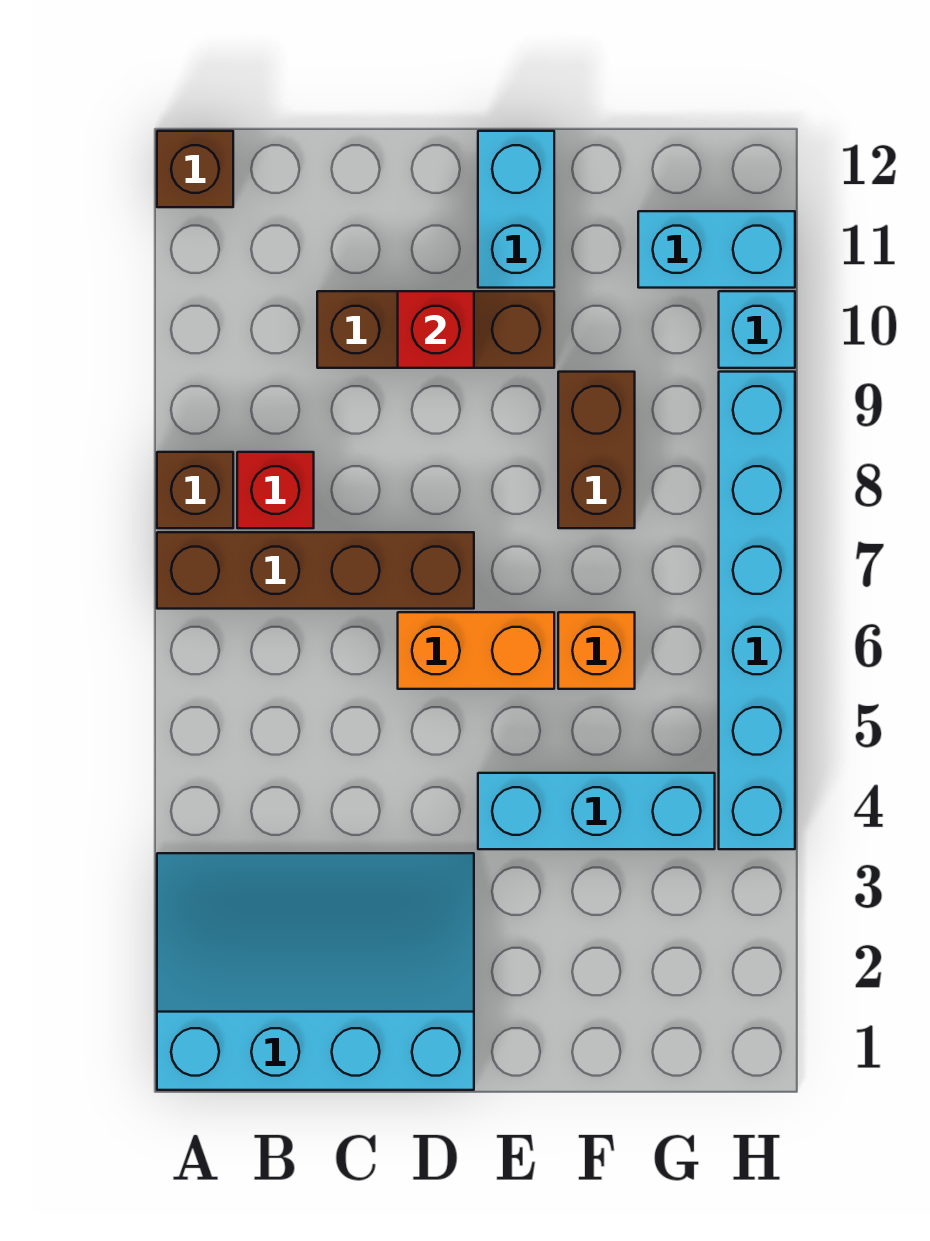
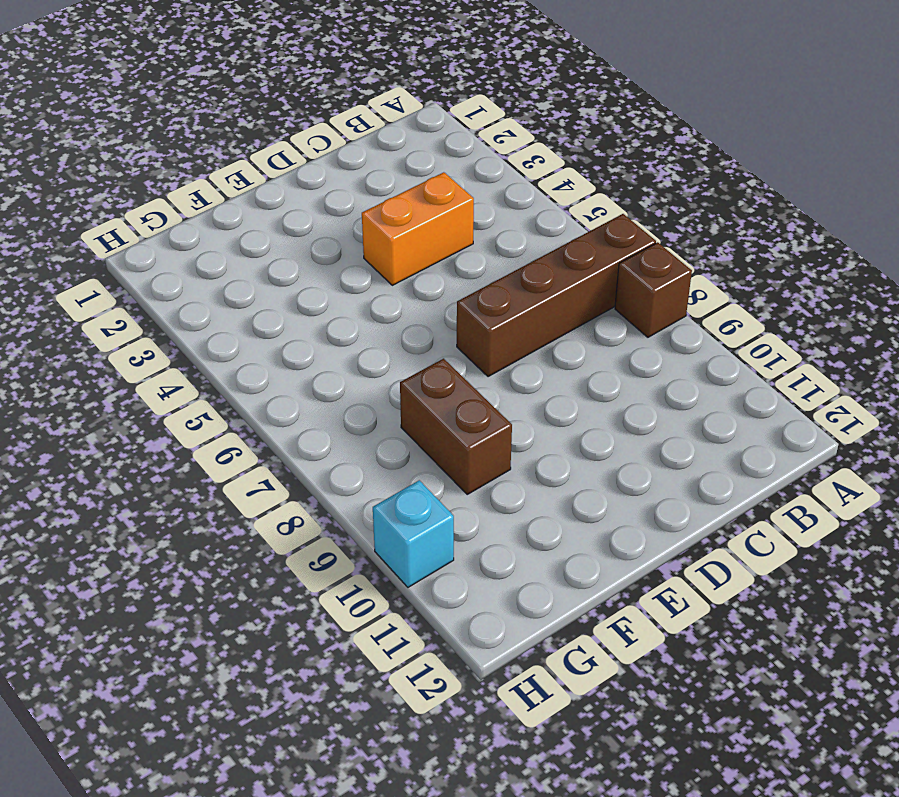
orange brick C4:D4 level 1 -> orange brick D6:E6 level 1
none -> cyan slope A1:D3 level 1 top 1
none -> brown brick A12 level 1
none -> red brick B8 level 1

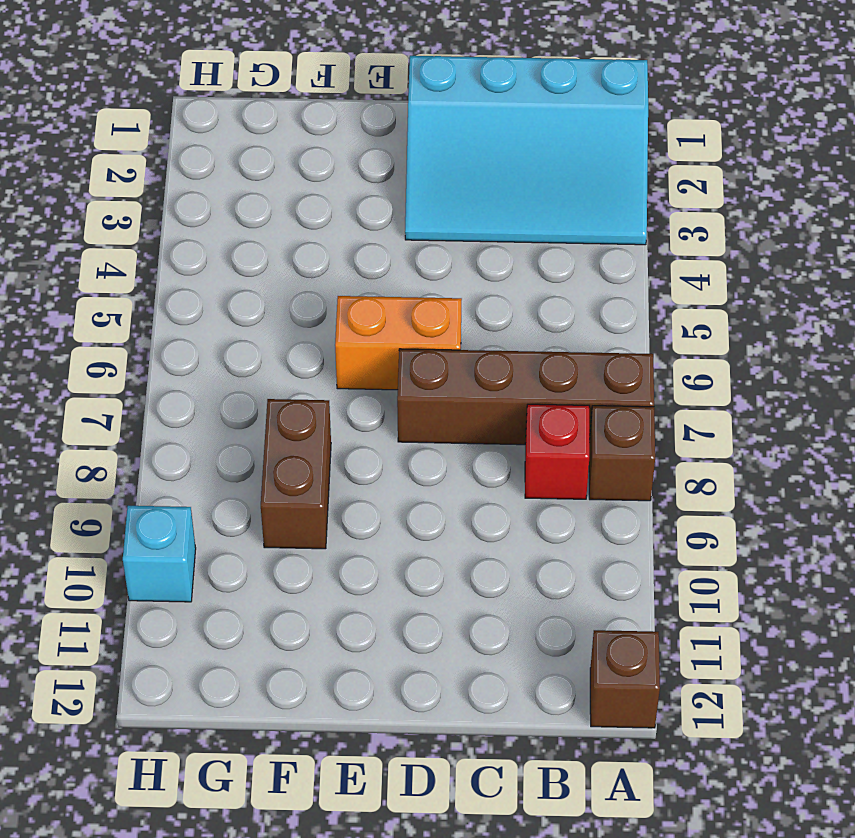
none -> brown brick C10:E10 level 1
none -> cyan brick E4:G4 level 1
none -> cyan brick E11:E12 level 1

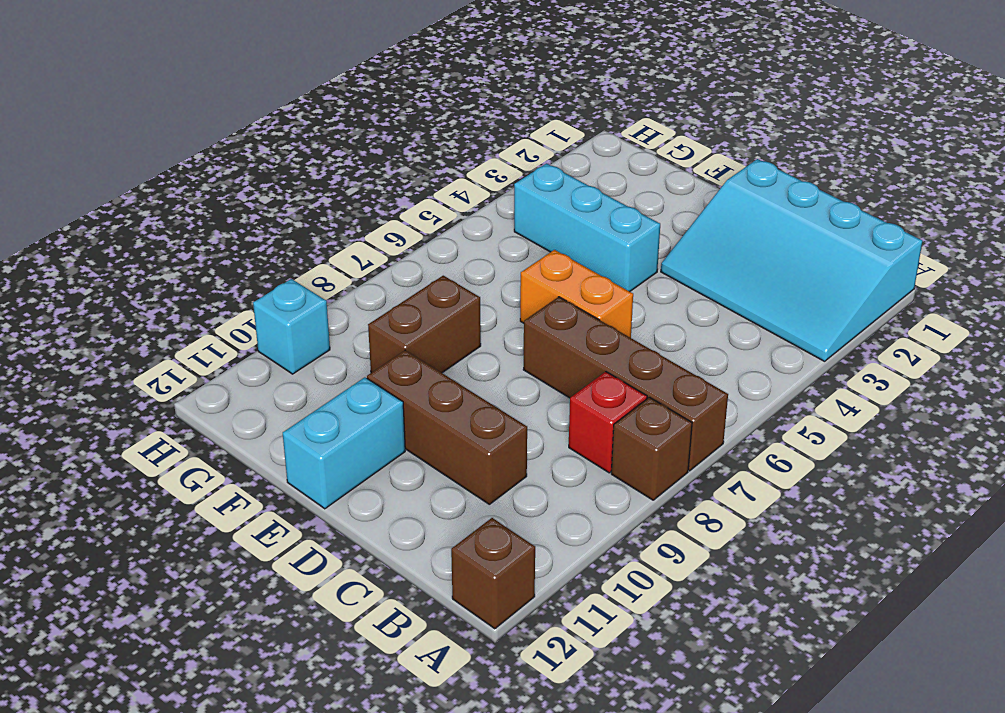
none -> orange brick F6 level 1
none -> cyan brick G11:H11 level 1
none -> cyan brick H4:H9 level 1

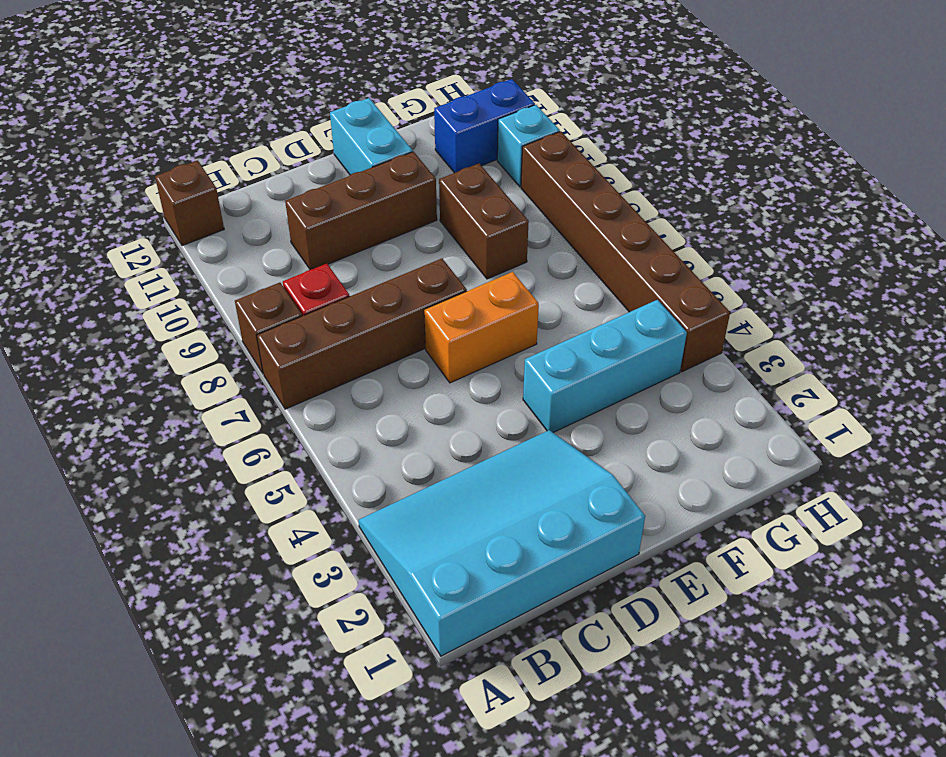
blue brick G11:H11 level 1 -> cyan brick G11:H11 level 1
brown brick H4:H9 level 1 -> cyan brick H4:H9 level 1
none -> orange brick F6 level 1
none -> red brick D10 level 2

